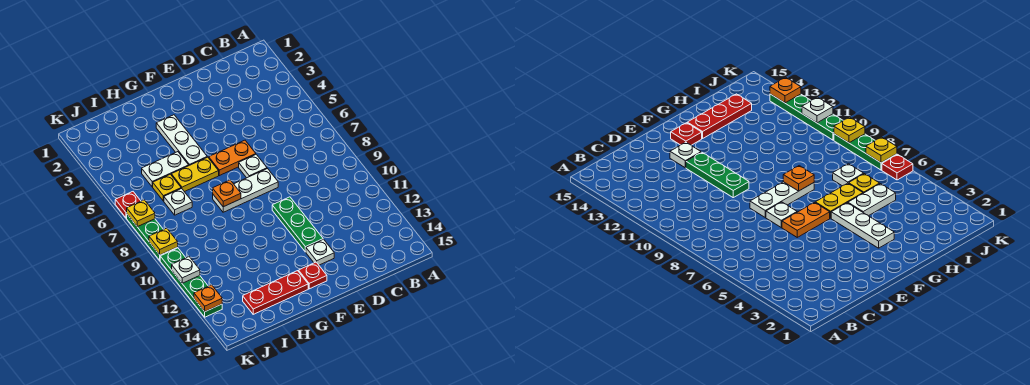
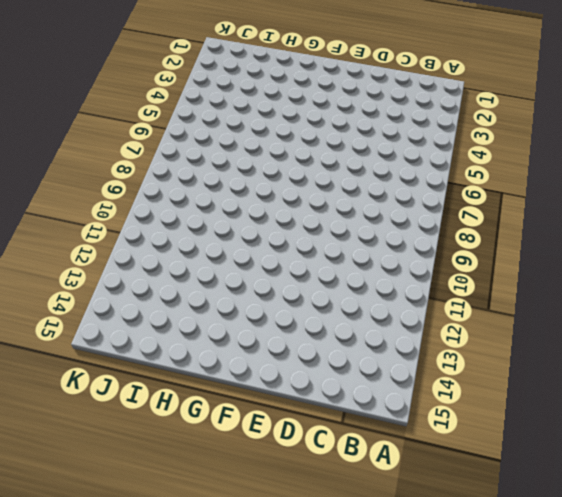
none -> orange plate E6:F6 level 1
none -> white plate E7 level 1
none -> white plate E8:G8 level 1

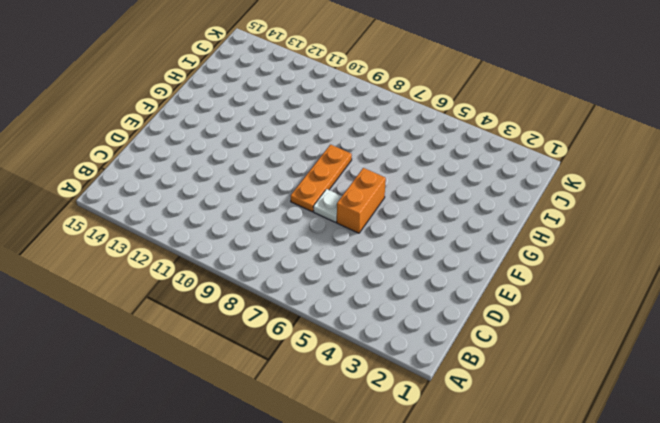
orange brick E6:F6 level 1 -> orange plate E6:F6 level 1
orange plate E8:G8 level 1 -> white plate E8:G8 level 1
none -> green plate E10:E12 level 1
none -> white plate E13 level 1
none -> red plate F14 level 1

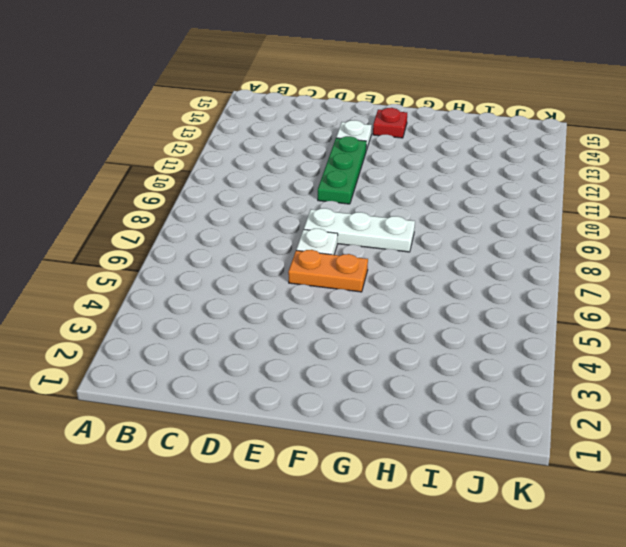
none -> white plate G3:G5 level 1
none -> yellow plate G6:H6 level 1
none -> red plate G14:I14 level 1

